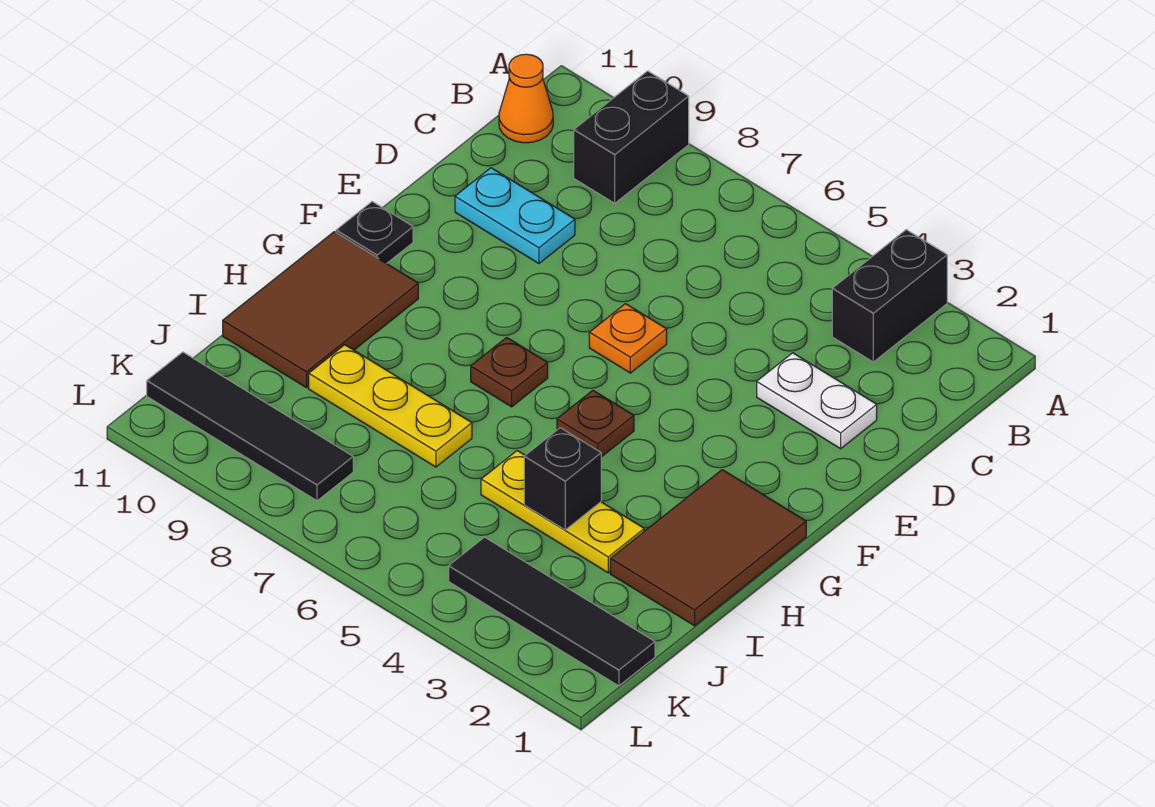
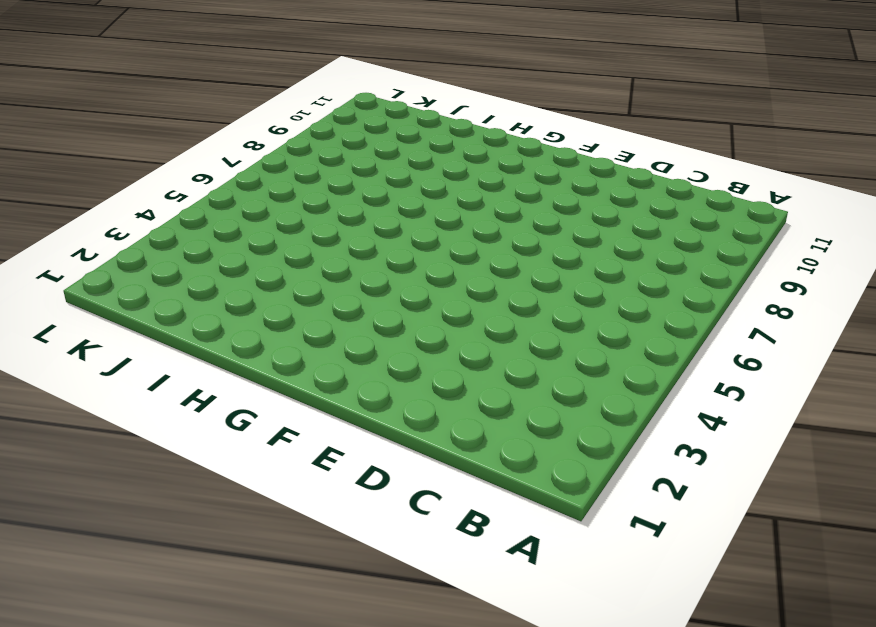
none -> black brick A3:B3 level 1
none -> black brick A9:B9 level 1
none -> orange cone B11 level 1

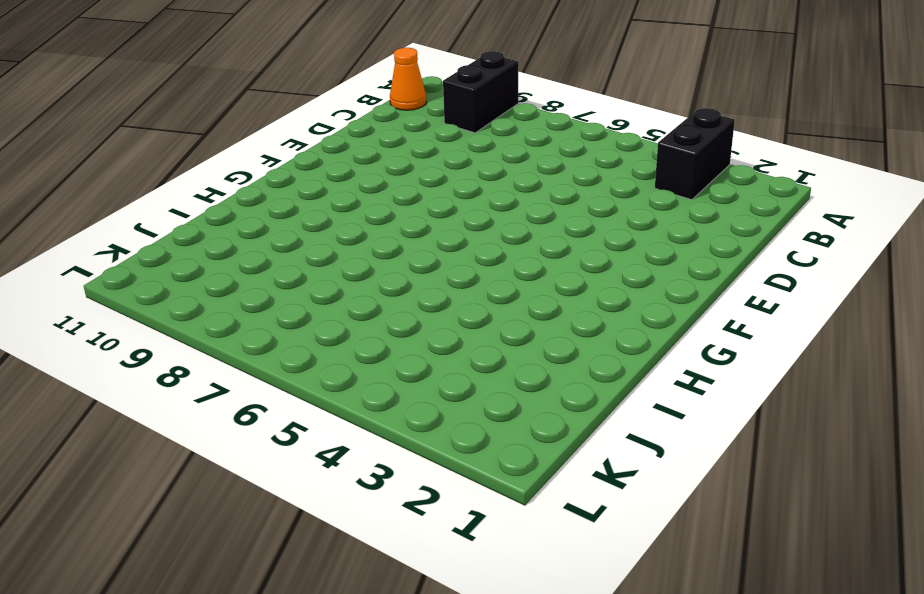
none -> white plate D2:D3 level 1
none -> cyan plate D9:D10 level 1
none -> orange plate E6 level 1

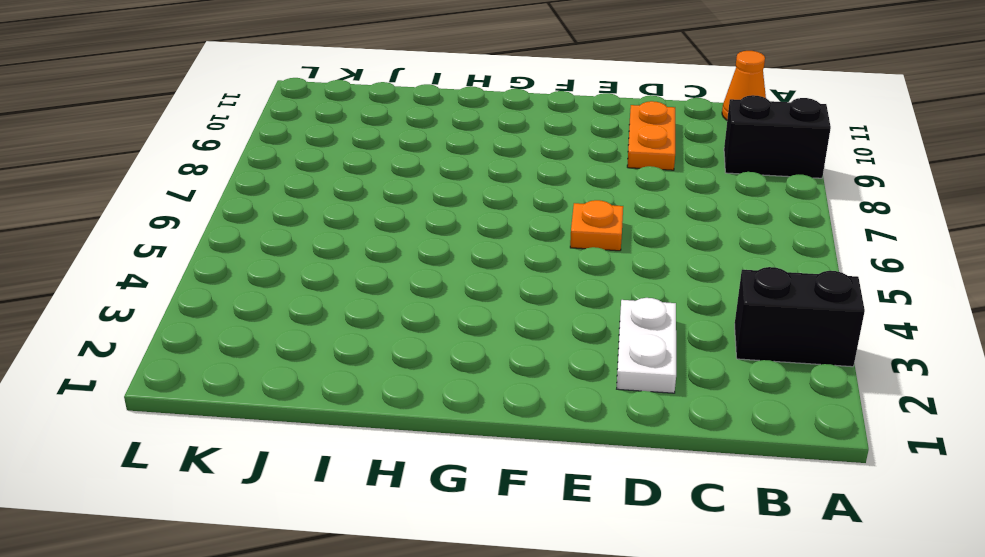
orange plate D9:D10 level 1 -> cyan plate D9:D10 level 1
none -> black plate F11 level 1
none -> brown tile G1:I2 level 1
none -> brown plate G5 level 1

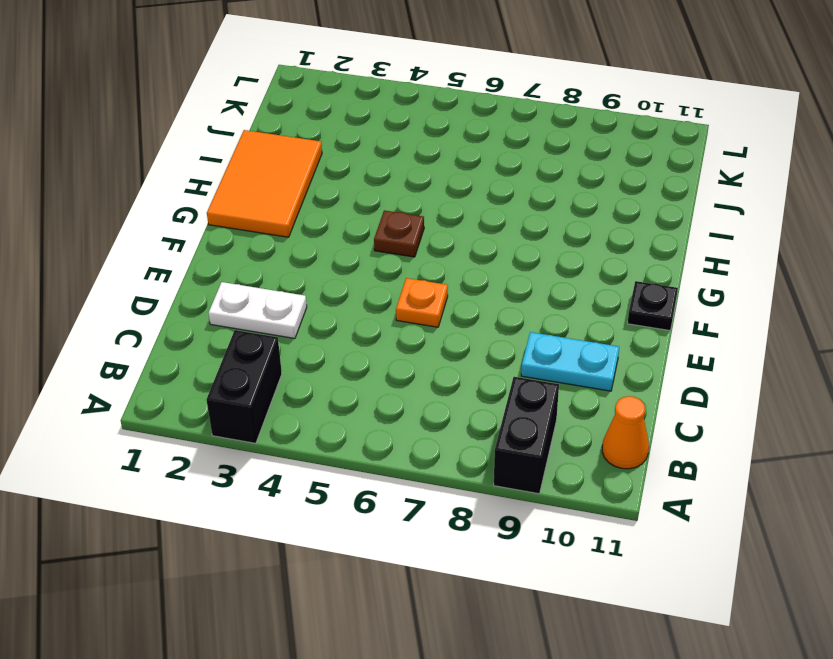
orange tile G1:I2 level 1 -> brown tile G1:I2 level 1
none -> brown plate G7 level 1
none -> brown tile G10:I11 level 1
none -> yellow plate I3:I5 level 1

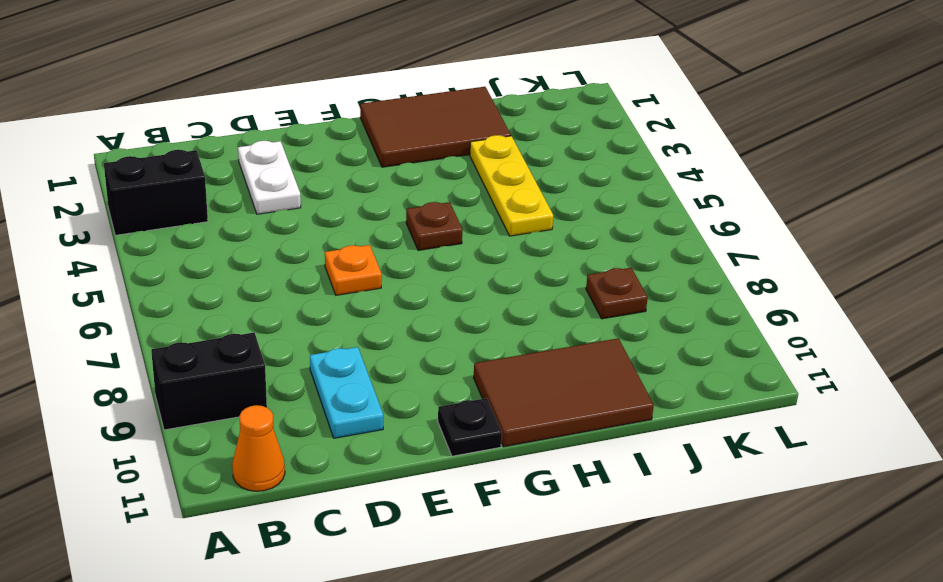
brown plate J8 level 1 -> brown plate G7 level 1
none -> yellow plate I7:I9 level 1
none -> black tile K1:K4 level 1
none -> black tile K8:K11 level 1

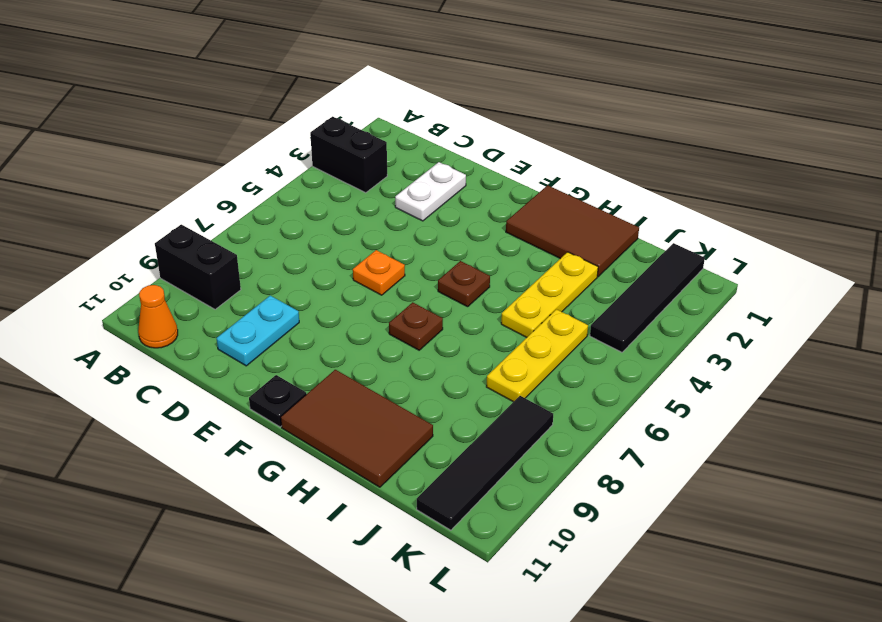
yellow plate J5:J7 level 1 -> yellow plate I7:I9 level 1
none -> black brick I4 level 2

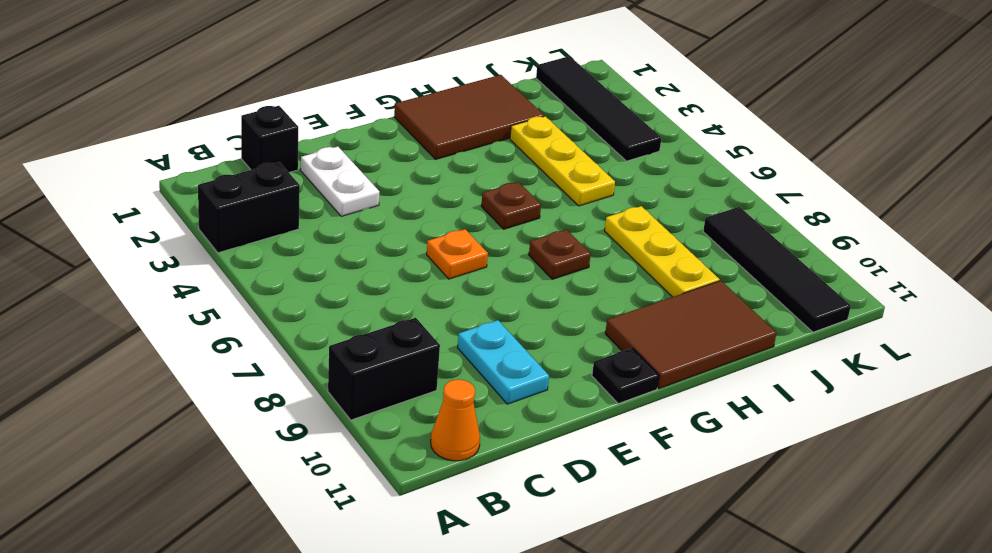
black brick C1 level 1 -> black brick I4 level 2

